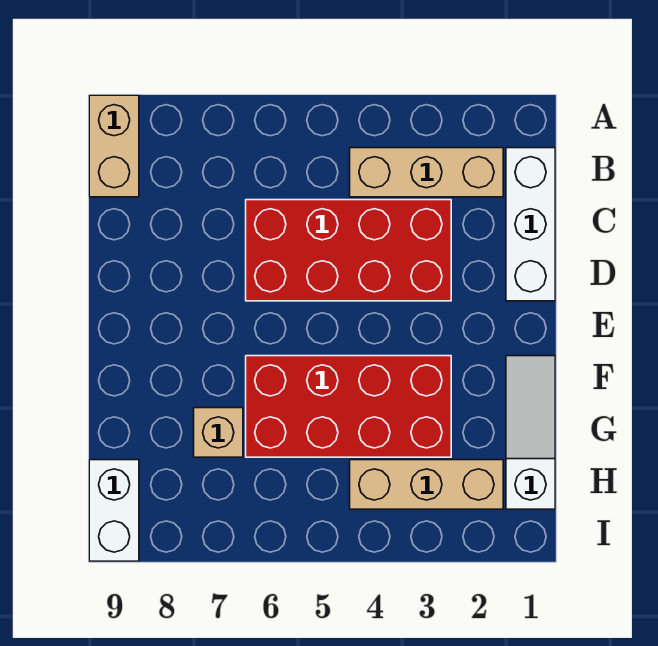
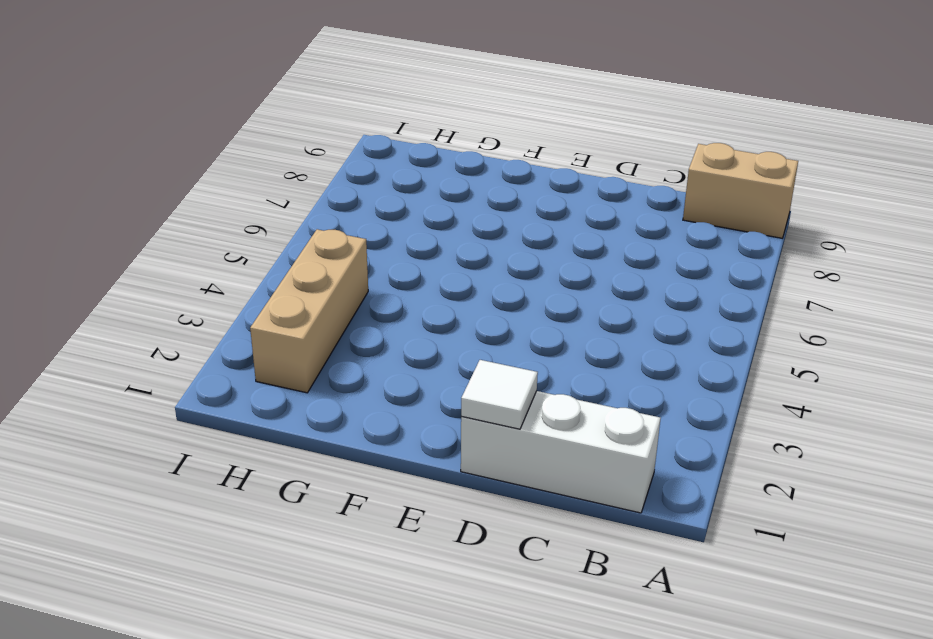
white tile D1 level 2 -> none
none -> tan brick B2:B4 level 1
none -> red brick C3:D6 level 1

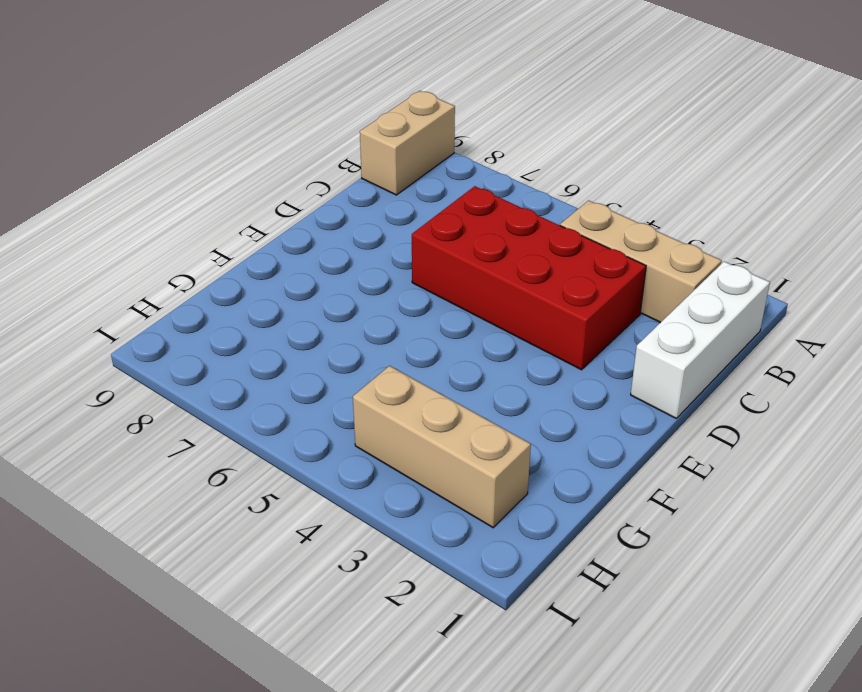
none -> white slope F1:H1 level 1 top H
none -> red brick F3:G6 level 1

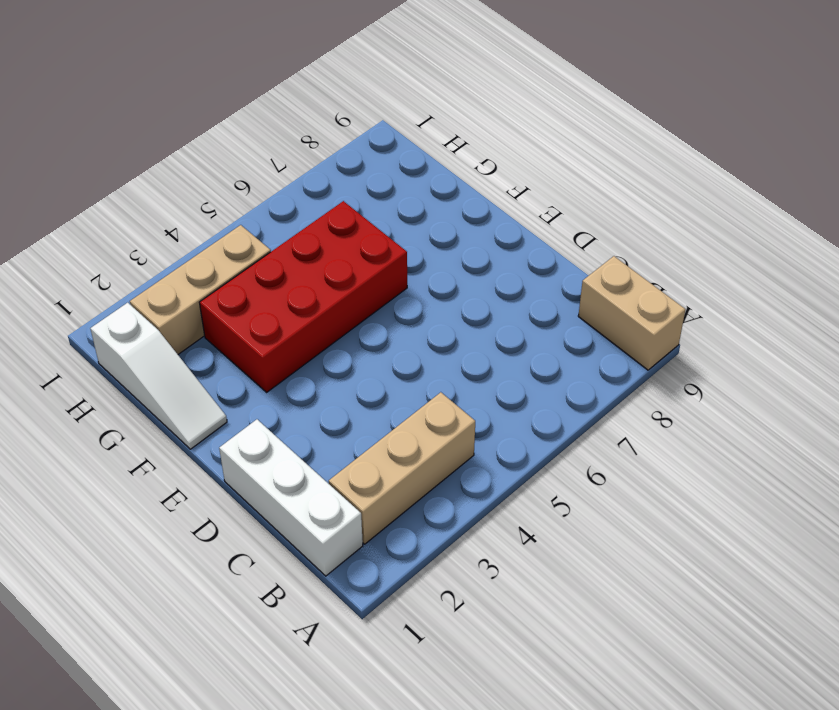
none -> red brick C3:D6 level 1
none -> tan brick G7 level 1

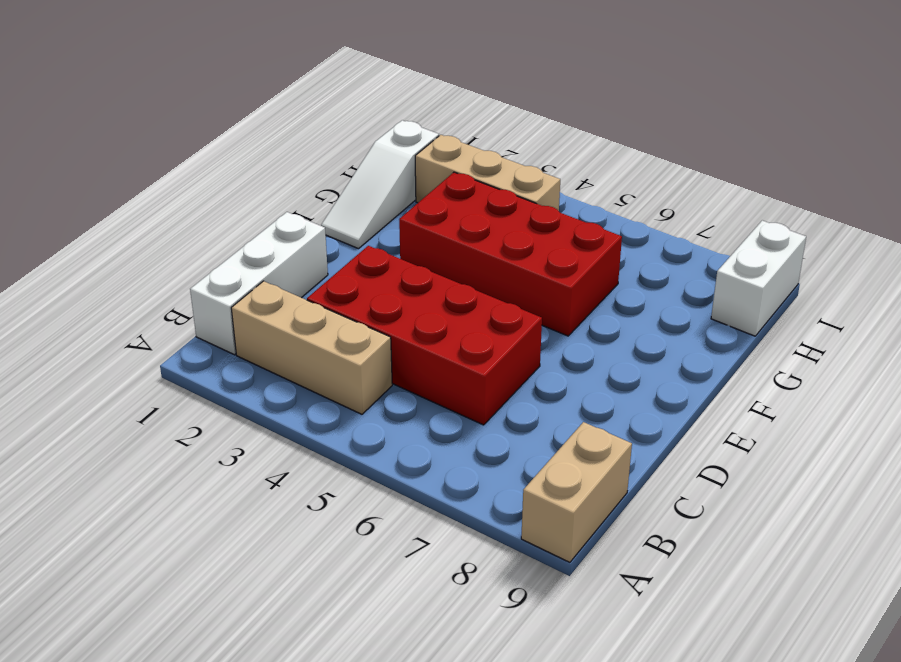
none -> tan brick G7 level 1

